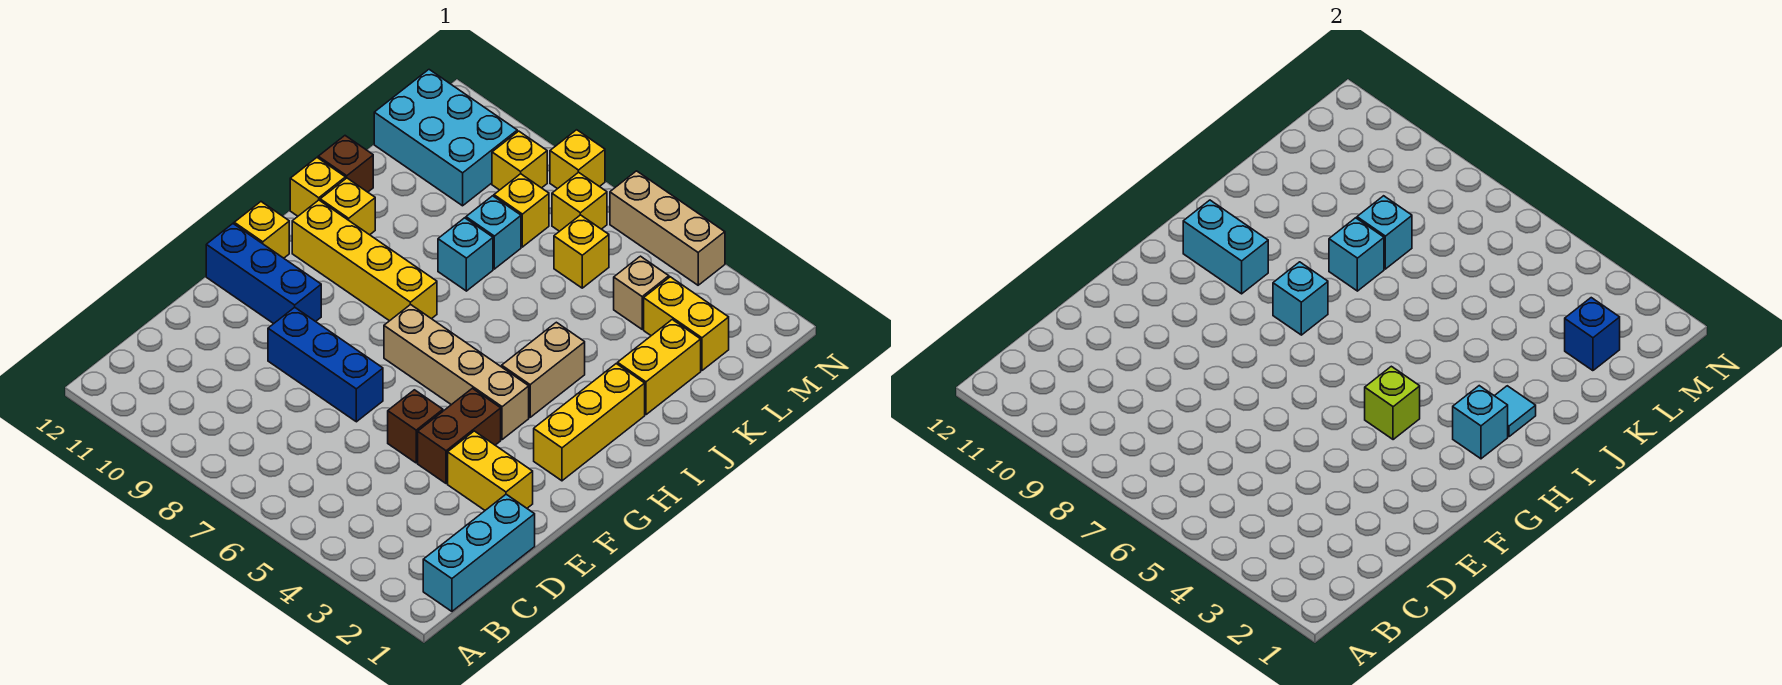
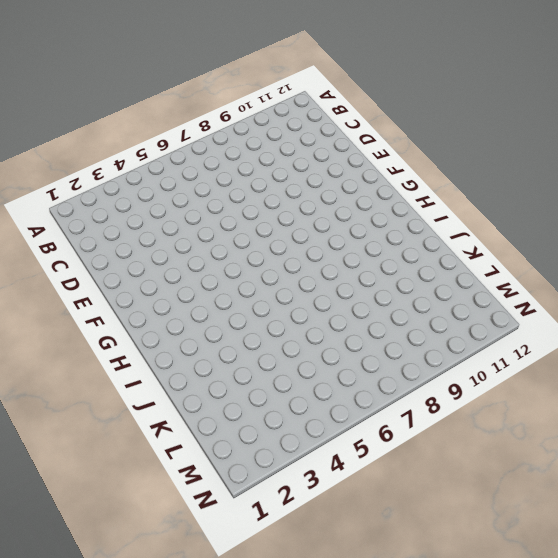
none -> cyan brick B1:D1 level 1
none -> yellow brick E2:E3 level 1
none -> brown brick E4:F4 level 1
none -> brown brick E5 level 1

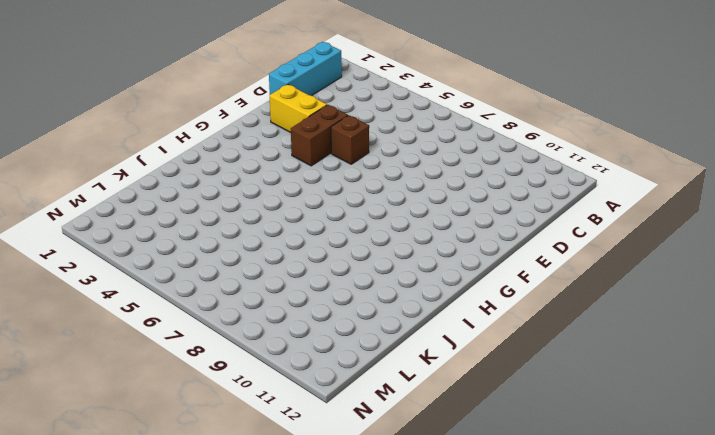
none -> blue brick E7:E9 level 1
none -> blue brick F10:F12 level 1
none -> yellow brick G2:I2 level 1
none -> tan brick G4:G7 level 1

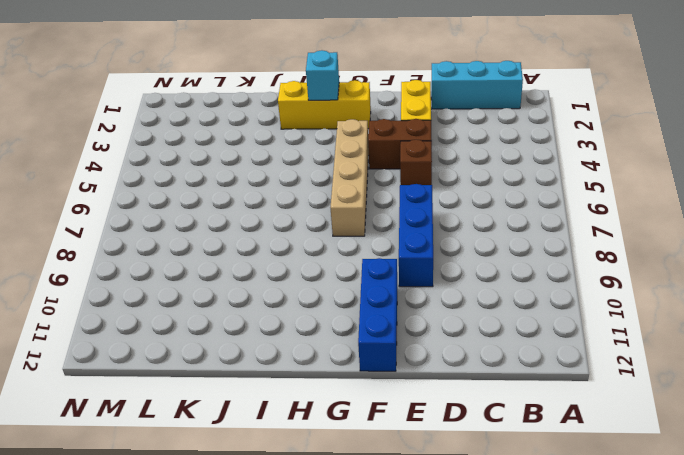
none -> yellow brick G12 level 1
none -> tan brick H4:I4 level 1
none -> yellow brick H8:H11 level 1
none -> yellow brick I11 level 1

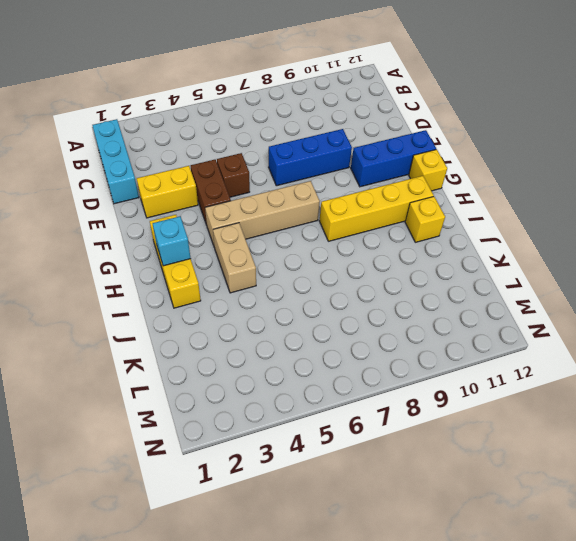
none -> yellow brick I12 level 1
none -> yellow brick J2:K2 level 1
none -> cyan brick J8 level 1
none -> brown brick J12 level 1

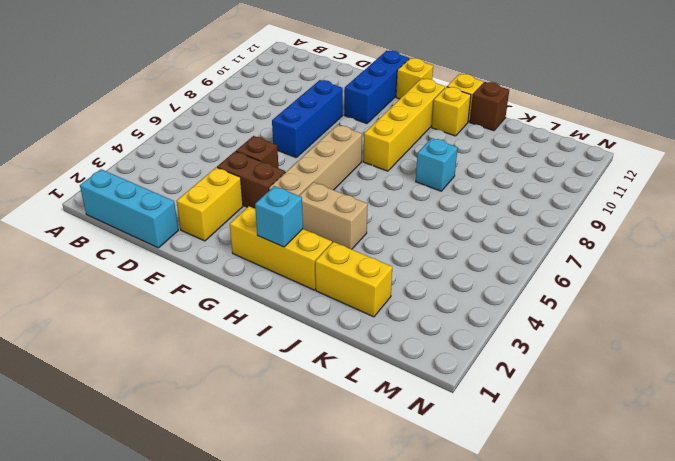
none -> cyan brick K8 level 1
none -> yellow brick L2:L3 level 1
none -> tan brick L4 level 1
none -> yellow brick L6 level 1

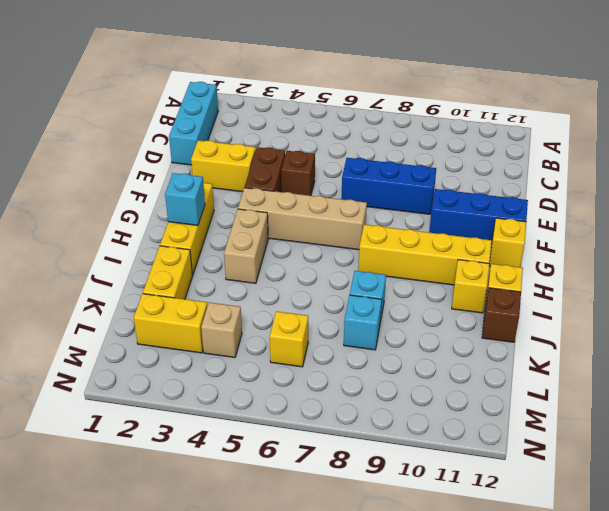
none -> yellow brick L8 level 1
none -> cyan brick L10:M12 level 1
none -> yellow brick M7 level 1
none -> yellow brick M9 level 1

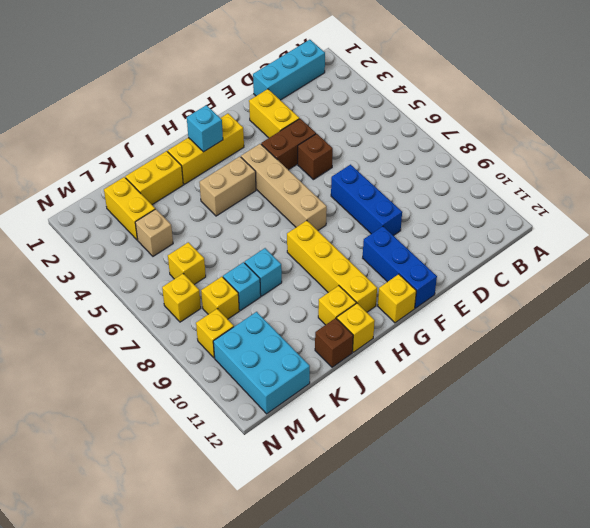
none -> tan brick N4:N6 level 1
none -> yellow brick N8 level 1
none -> lime brick G4 level 2
none -> cyan brick H8 level 2

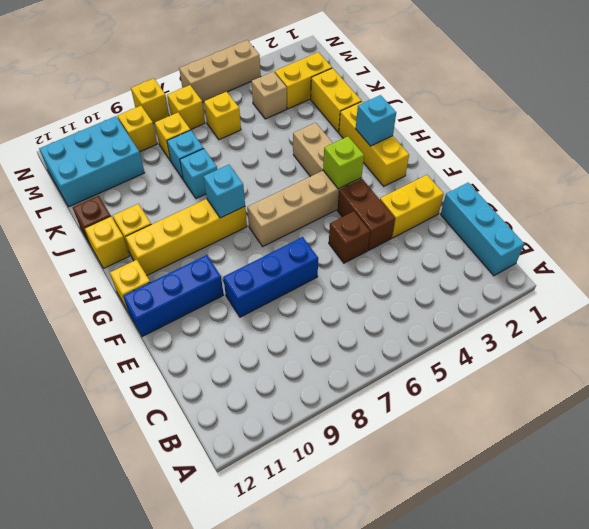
none -> cyan brick H10:H11 level 2
none -> cyan tile I2 level 2
none -> cyan brick J8 level 2
none -> cyan brick K8 level 2

